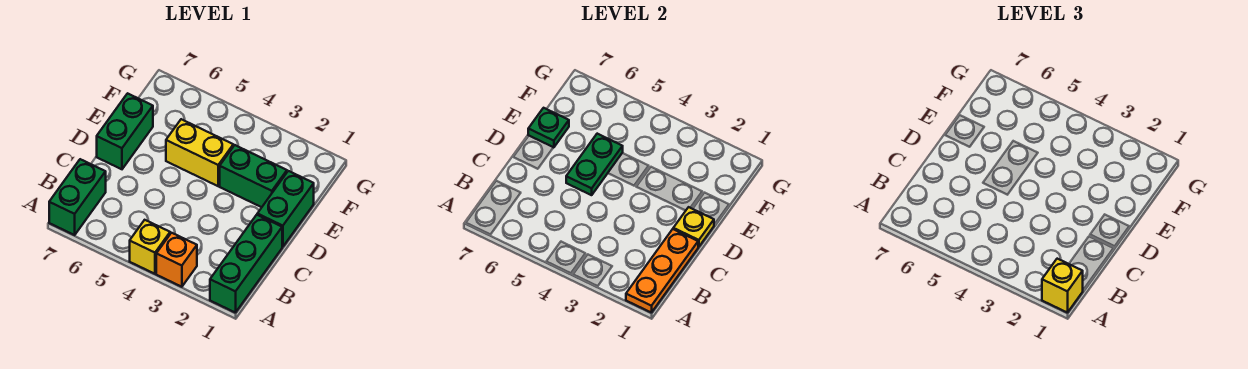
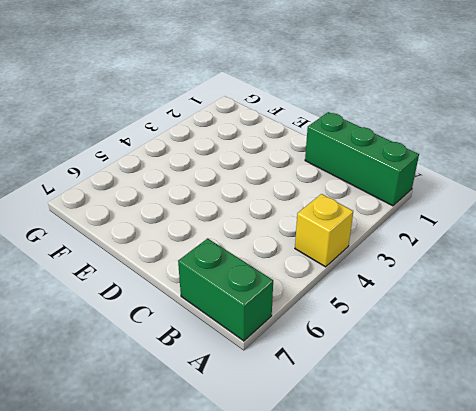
none -> orange brick A3 level 1
none -> green brick D1:E1 level 1
none -> green brick D7:E7 level 1

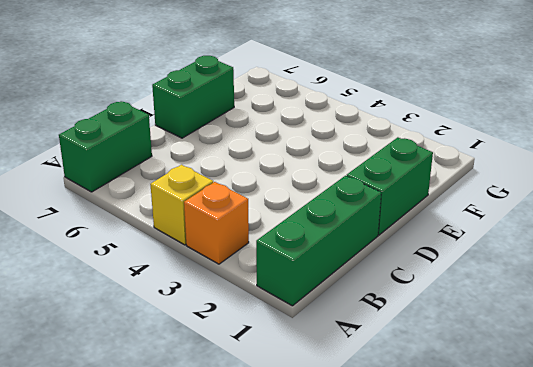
none -> green brick E2:E3 level 1
none -> yellow brick E4:E5 level 1
none -> orange plate A1:C1 level 2

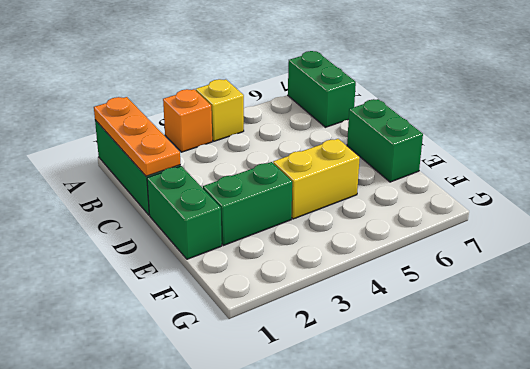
none -> yellow plate D1 level 2
none -> green plate D5:E5 level 2
none -> green plate E7 level 2

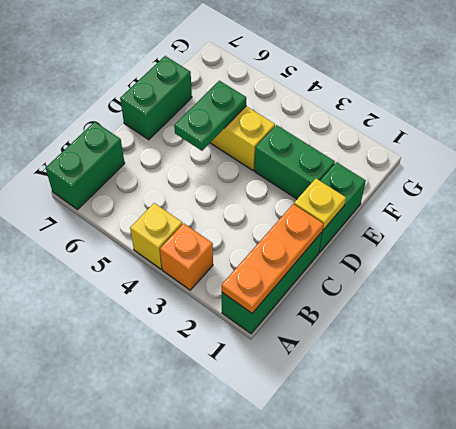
none -> green plate E7 level 2
none -> yellow brick A1 level 3

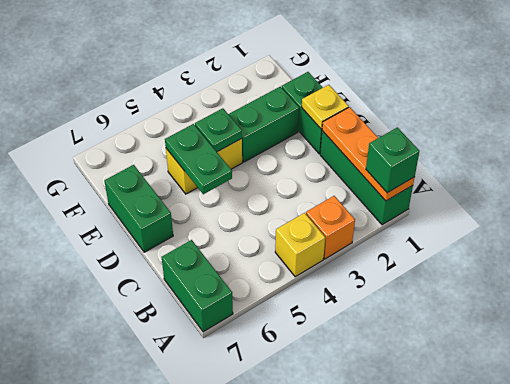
green brick A1 level 3 -> yellow brick A1 level 3
green plate E4 level 2 -> green plate E7 level 2

